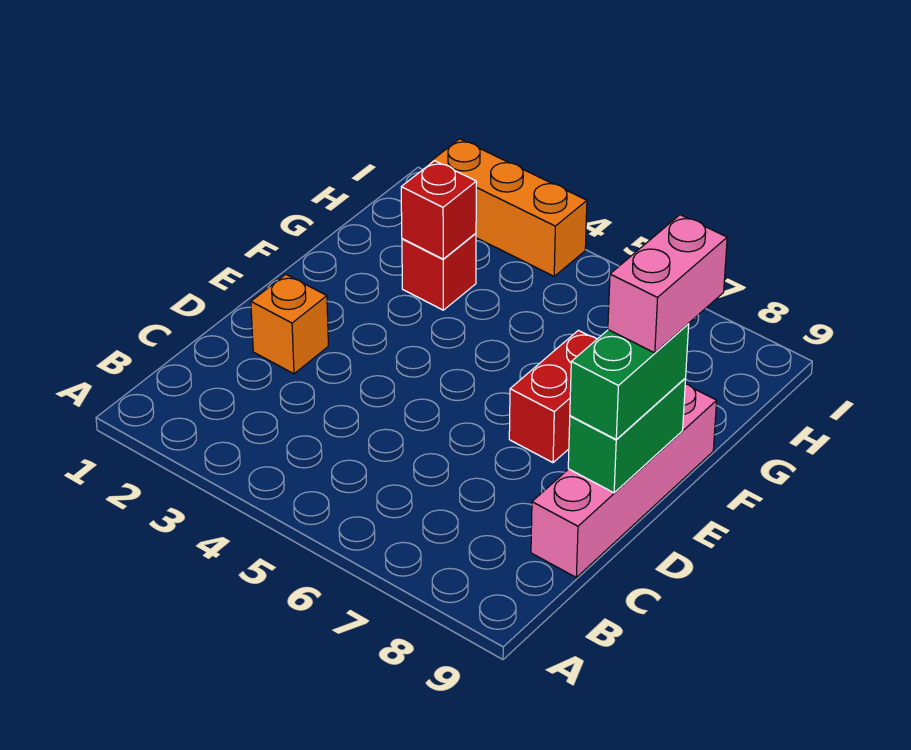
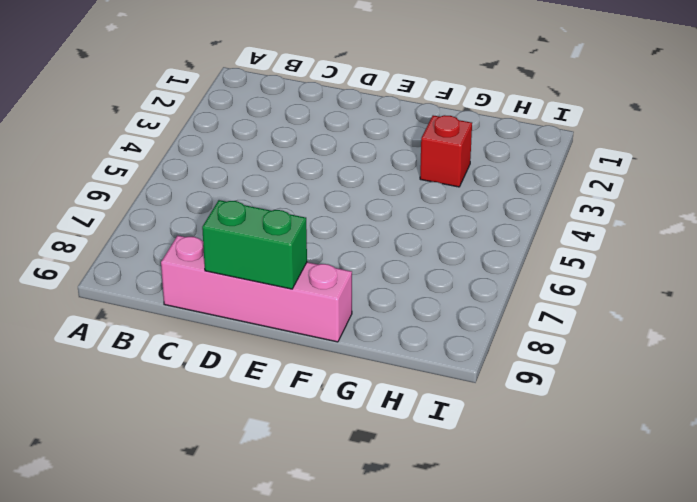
none -> orange brick D2 level 1
none -> red brick E7:F7 level 1

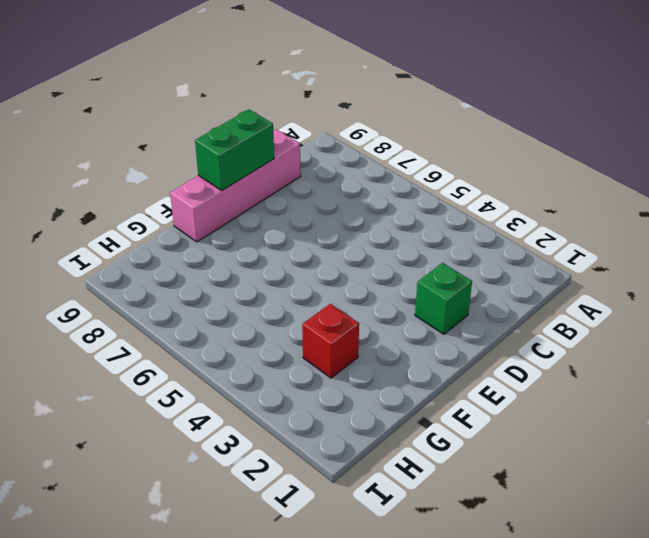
green brick D2 level 1 -> orange brick D2 level 1
none -> red brick E7:F7 level 1
none -> orange brick I2:I4 level 1

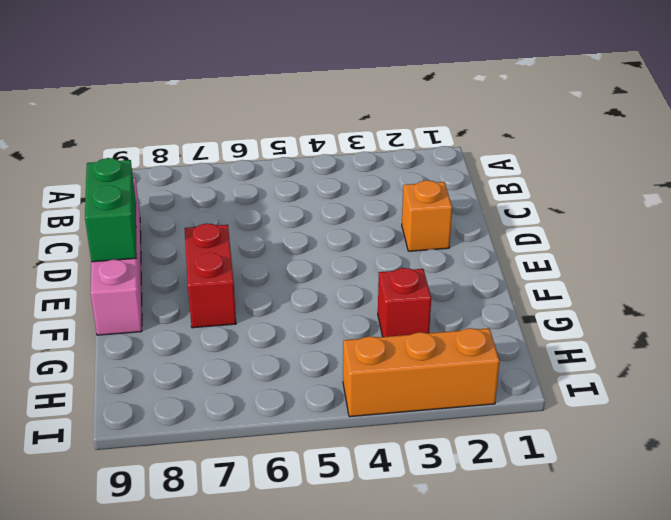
none -> red brick G3 level 2
none -> green brick D9:E9 level 3

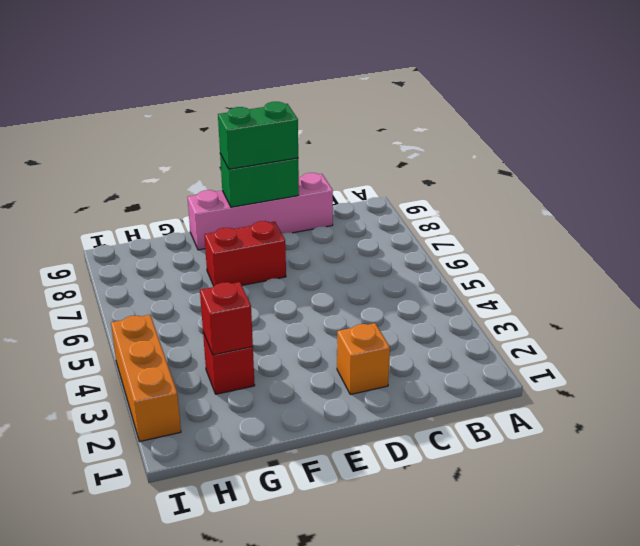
none -> pink brick E9:F9 level 4

